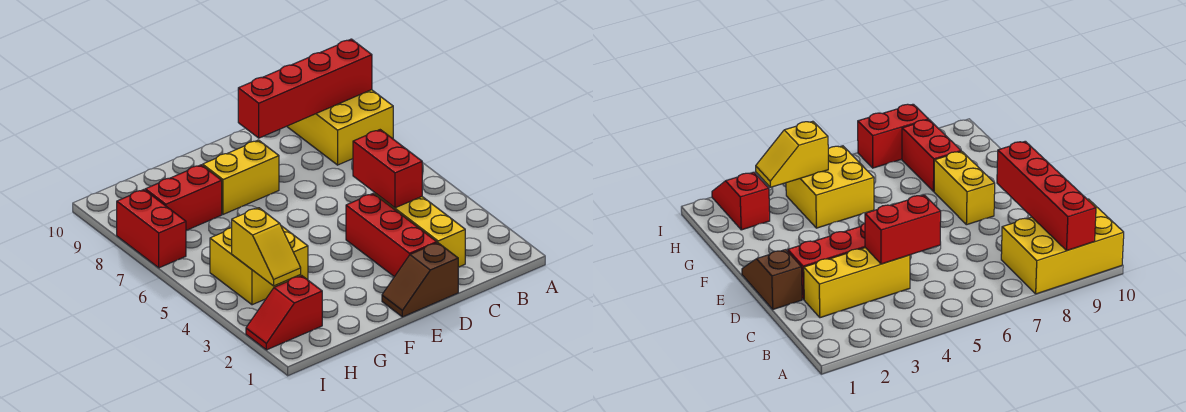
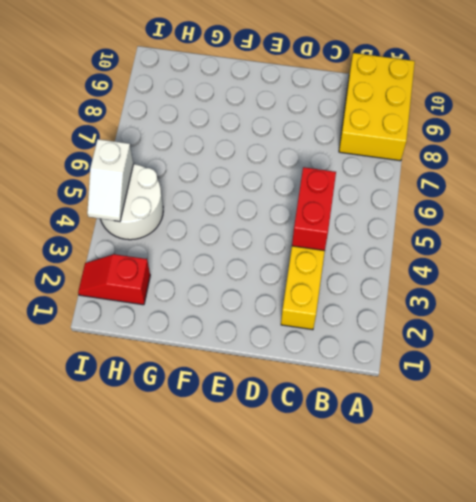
white round brick H4:I5 level 1 -> yellow brick G4:H5 level 1
white slope I4:I5 level 2 top 5 -> none
none -> brown slope D1:E1 level 1 top D
none -> red brick D2:D4 level 1
none -> yellow brick E8:F8 level 1

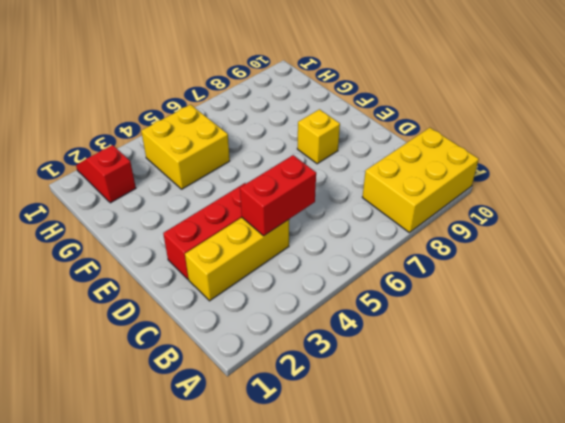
yellow brick E8 level 1 -> yellow brick E8:F8 level 1
none -> brown slope D1:E1 level 1 top D
none -> red brick G8:H8 level 1
none -> red brick I7:I8 level 1

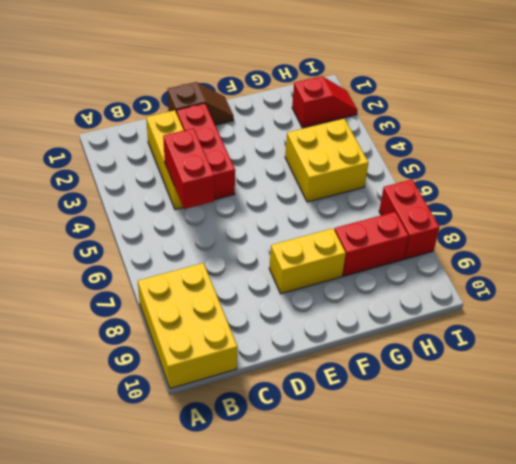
none -> red brick A9:D9 level 2
none -> yellow slope H3:H4 level 2 top 4

